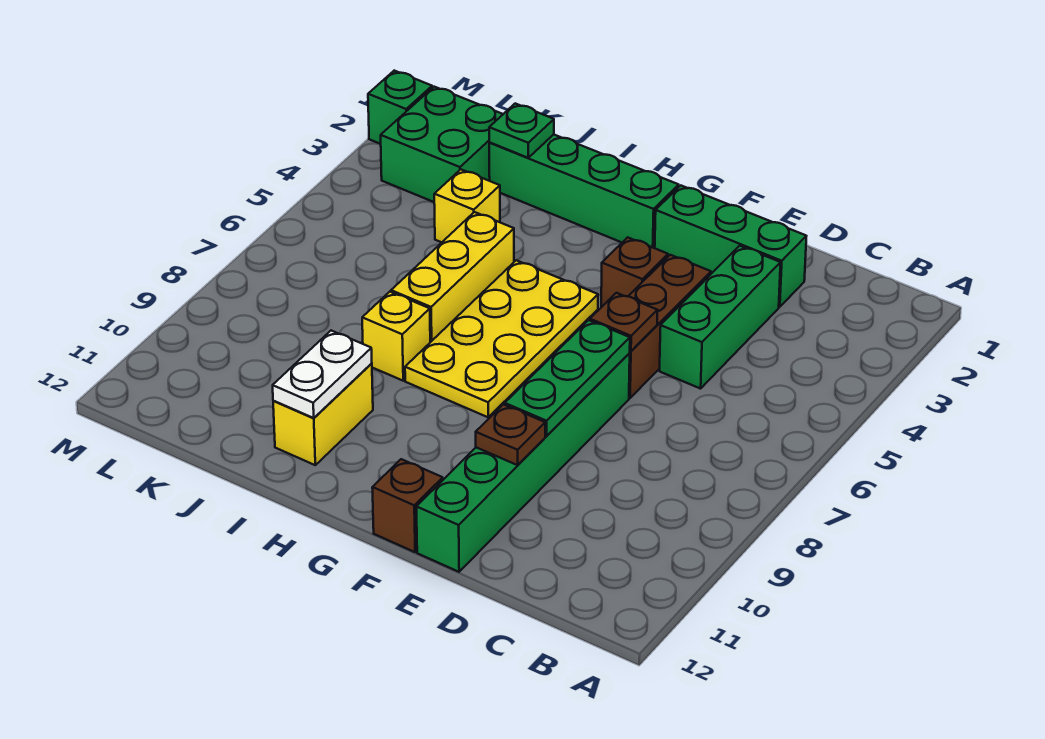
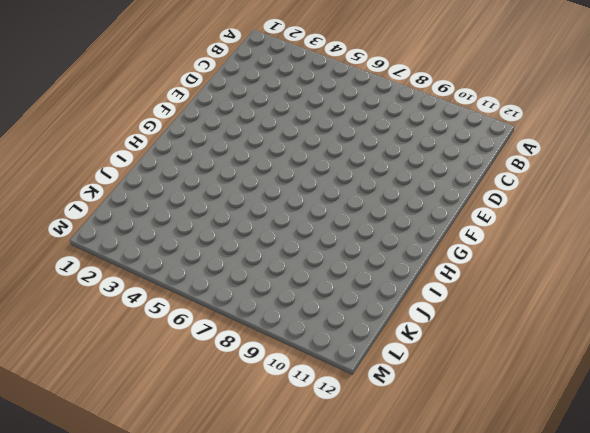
none -> green brick D2:F2 level 1
none -> green brick D3:D5 level 1
none -> brown brick E4:E6 level 1

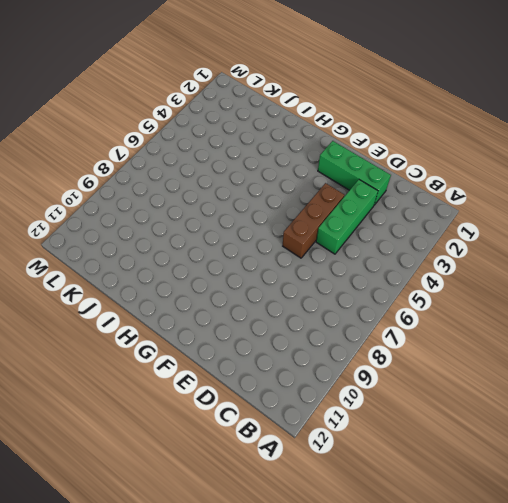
none -> green brick E7:E12 level 1
none -> brown brick F4 level 1
none -> brown brick F12 level 1

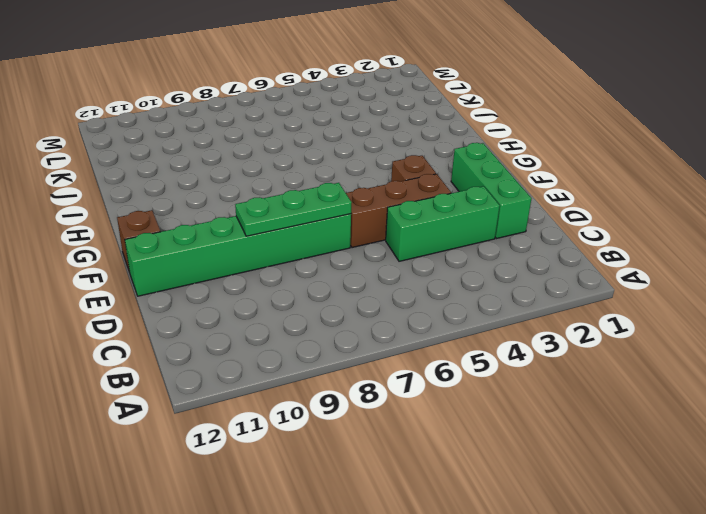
none -> green brick G2:J2 level 1
none -> yellow plate G5:H8 level 1
none -> yellow brick I5:I7 level 1

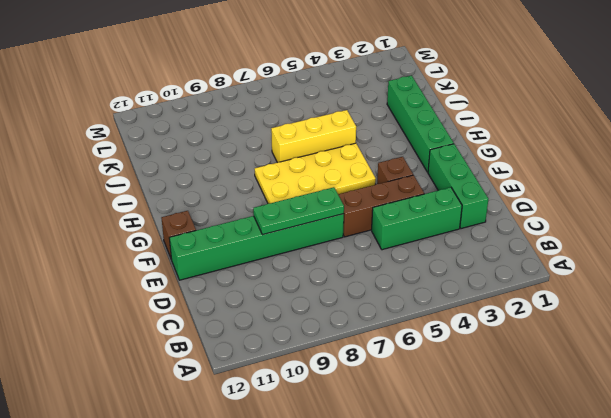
none -> yellow brick I8 level 1
none -> yellow brick I10:I11 level 1
none -> yellow brick J4 level 1

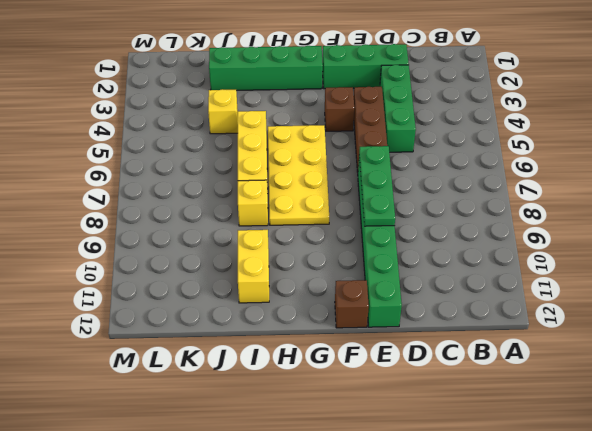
none -> green brick K2:L3 level 1
none -> green brick M2 level 1
none -> brown plate E6 level 2

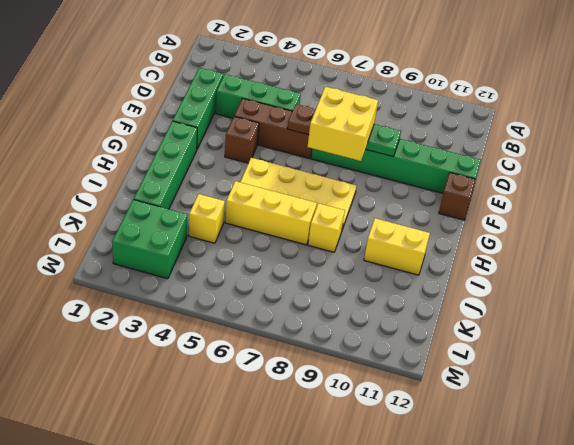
yellow brick E7:F8 level 3 -> none
none -> green brick M2 level 1
none -> brown plate E10 level 2
none -> white plate I10:I11 level 2

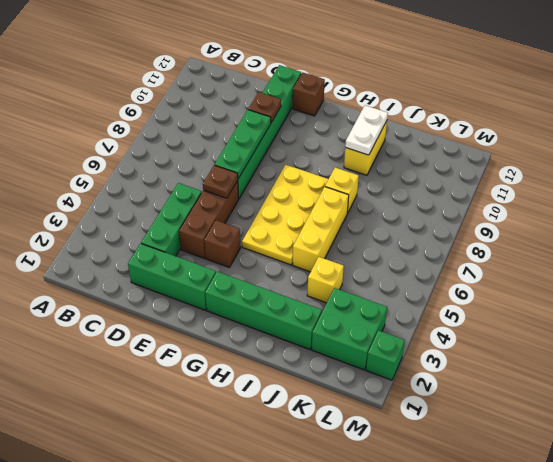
none -> green plate J2 level 2

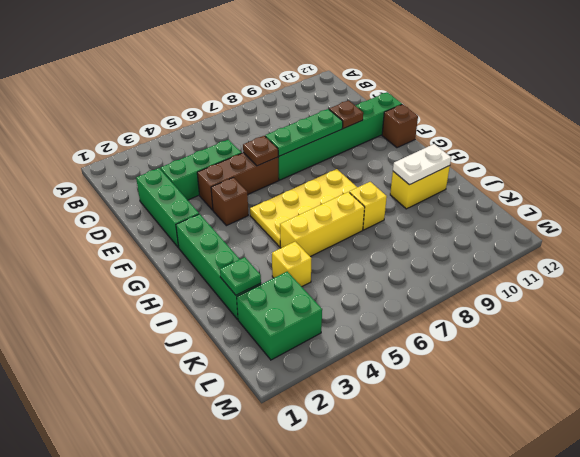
none -> green brick M2 level 1

